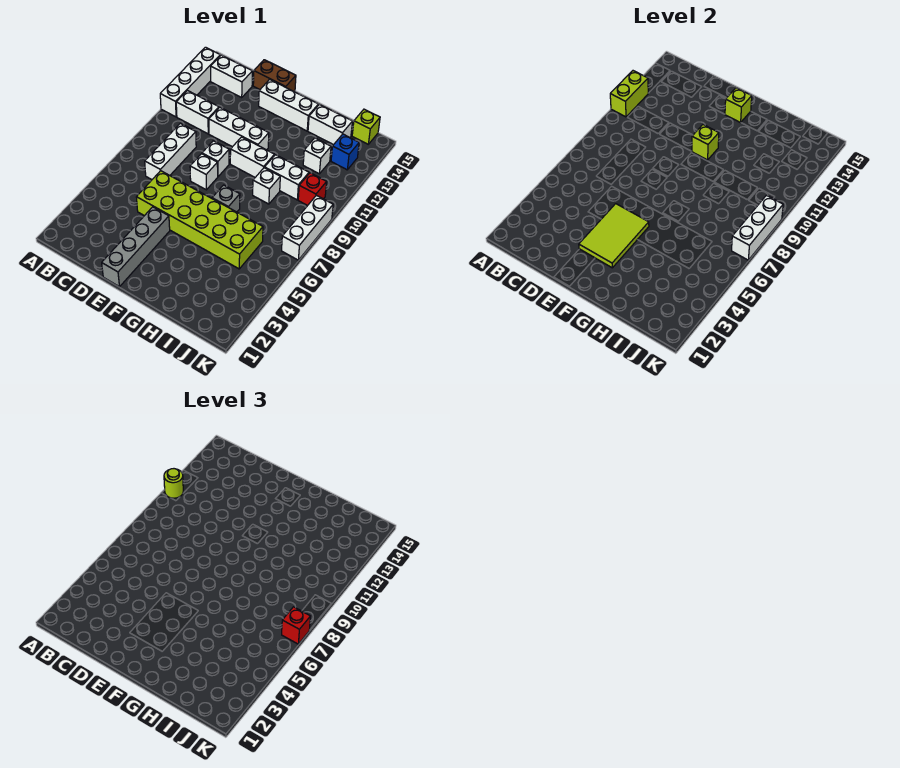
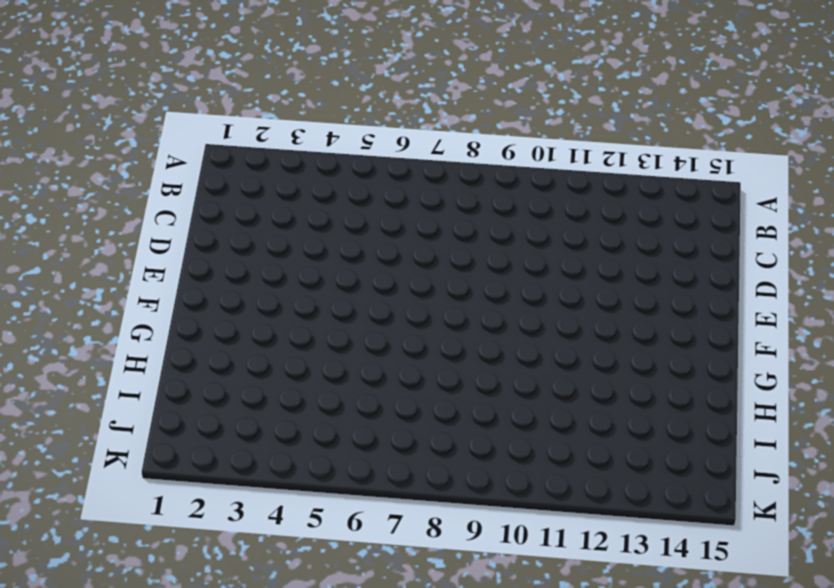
none -> white brick A11:A14 level 1
none -> white brick B11:C11 level 1
none -> white brick B14:C14 level 1

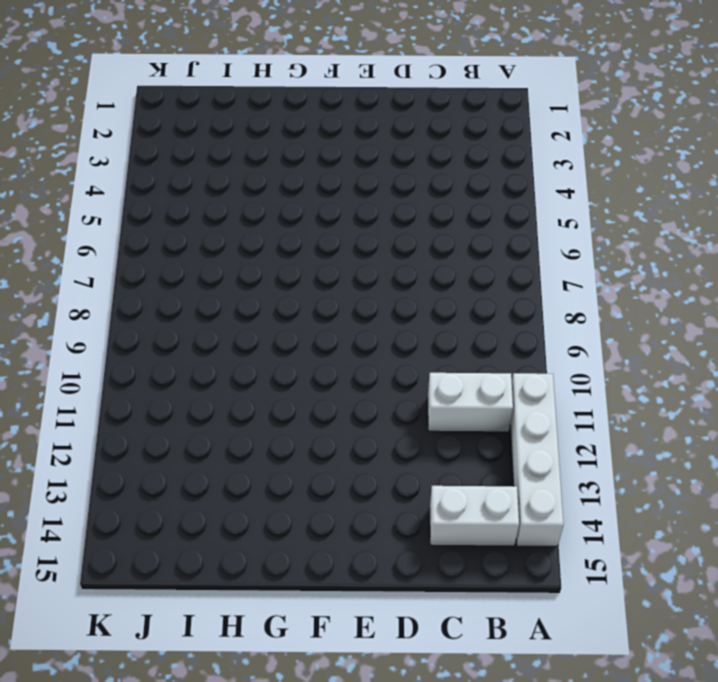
none -> white brick C7:C9 level 1
none -> lime brick D5:I6 level 1
none -> white brick D11:F11 level 1

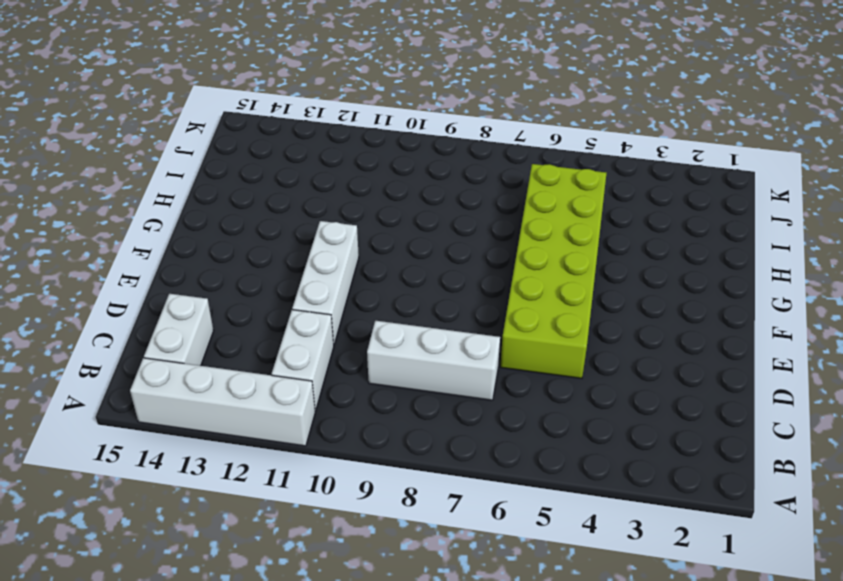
none -> brown brick D15:E15 level 1
none -> grey brick E1:E4 level 1
none -> white brick E8 level 1

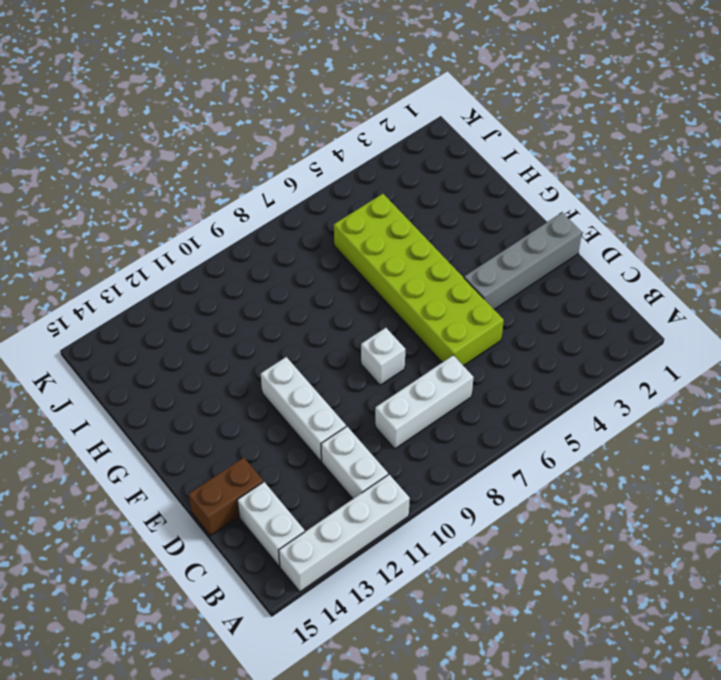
brown brick D14:D15 level 1 -> brown brick D15:E15 level 1
none -> white brick E9 level 1
none -> white brick E14:G14 level 1
none -> white brick F10:G10 level 1

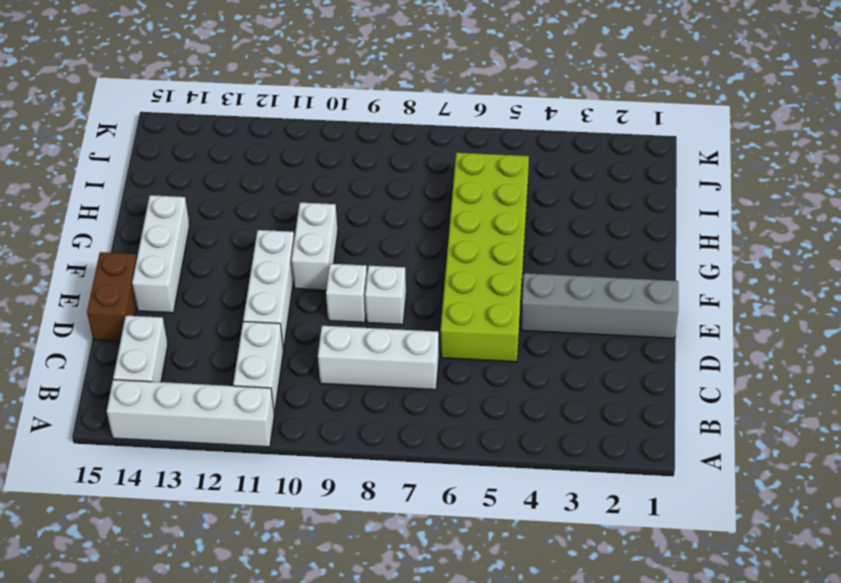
none -> grey brick G7 level 1
none -> white brick H9 level 1
none -> white brick H10:I10 level 1

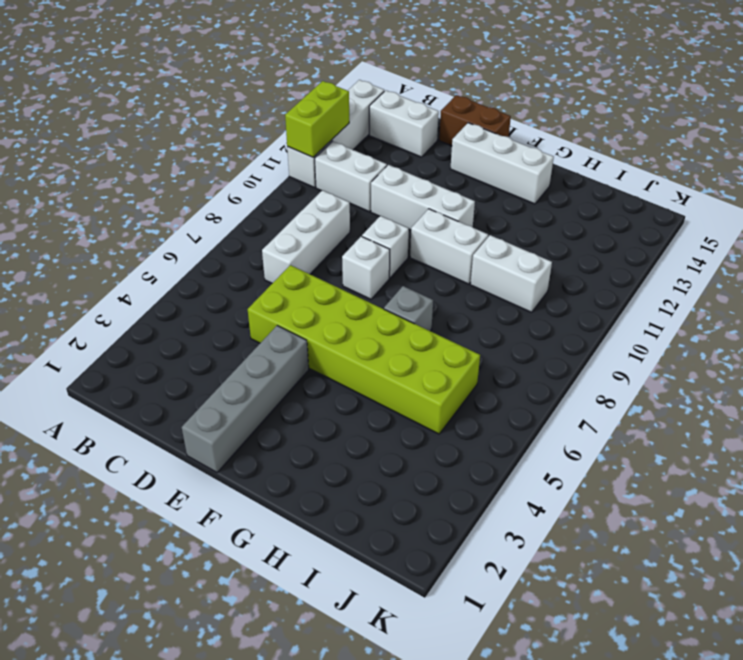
none -> white brick H9 level 1
none -> white brick H14:I14 level 1
none -> white brick I12 level 1

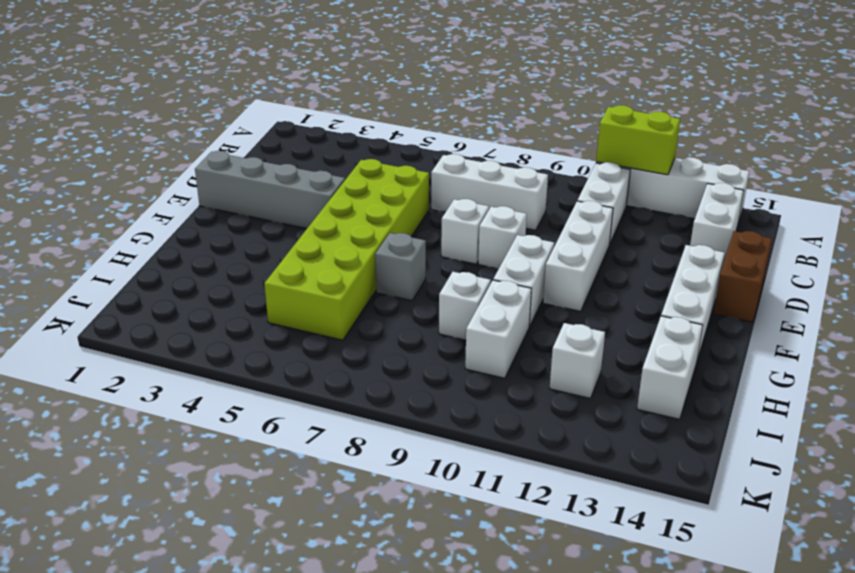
none -> red brick J10 level 1
none -> blue brick J13 level 1
none -> lime brick J15 level 1

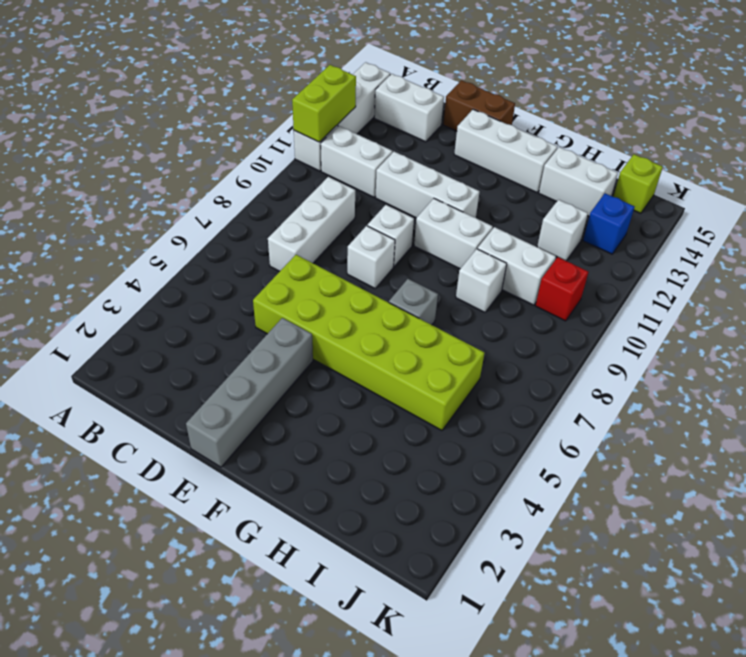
none -> white brick K7:K9 level 1
none -> lime tile E3:F5 level 2
none -> lime brick F11 level 2

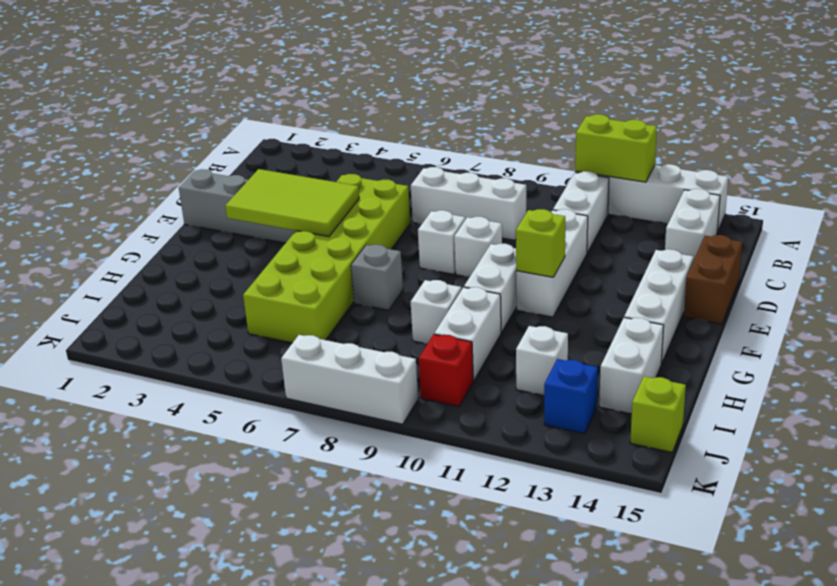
none -> lime brick F14 level 2
none -> white brick K7:K9 level 2
none -> lime round brick A11 level 3

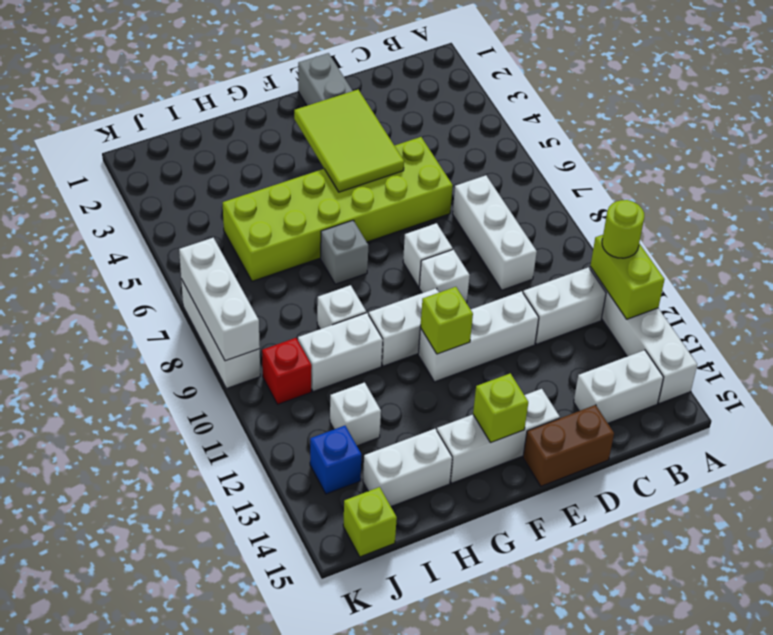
none -> red brick K7 level 3

